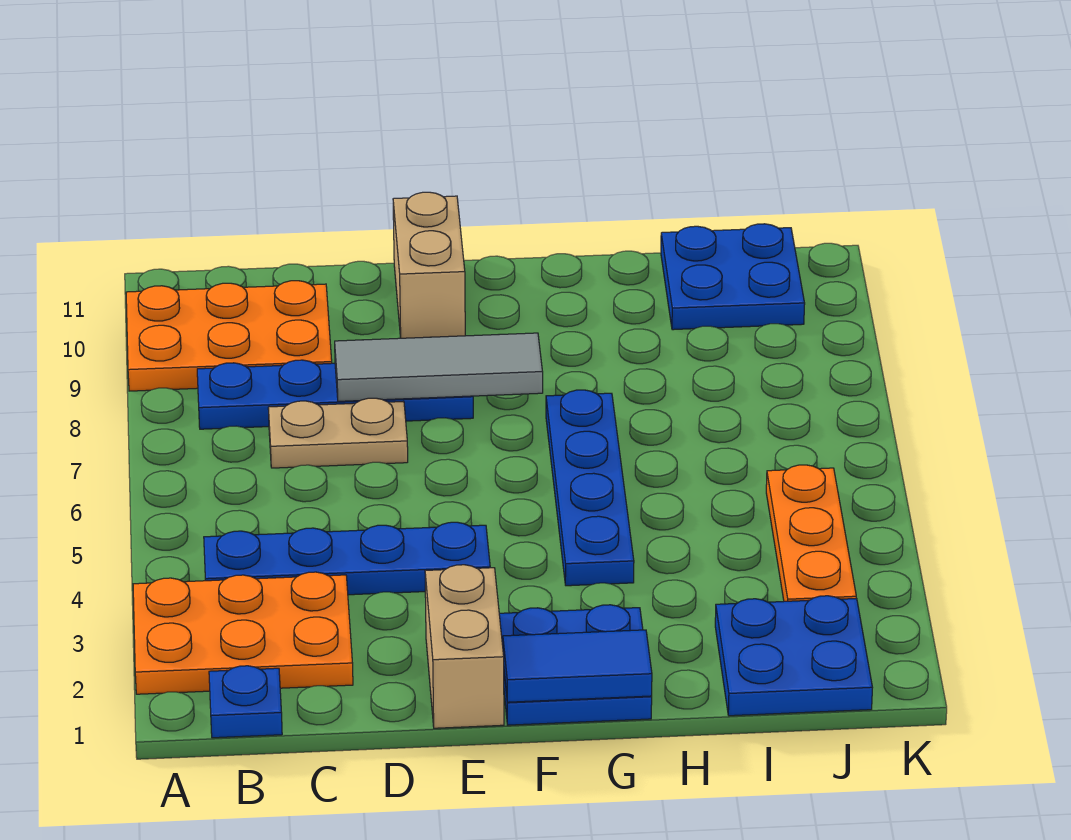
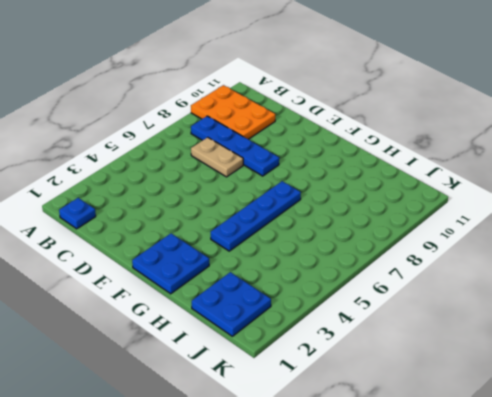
none -> orange plate A2:C3 level 1
none -> blue plate B4:E4 level 1
none -> tan brick E1:E2 level 1

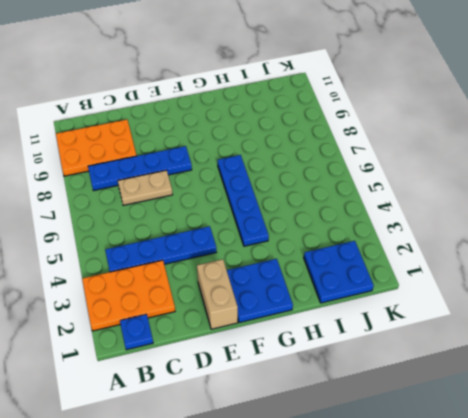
none -> tan brick E10:E11 level 1
none -> blue plate I10:J11 level 1
none -> orange plate J3:J5 level 1

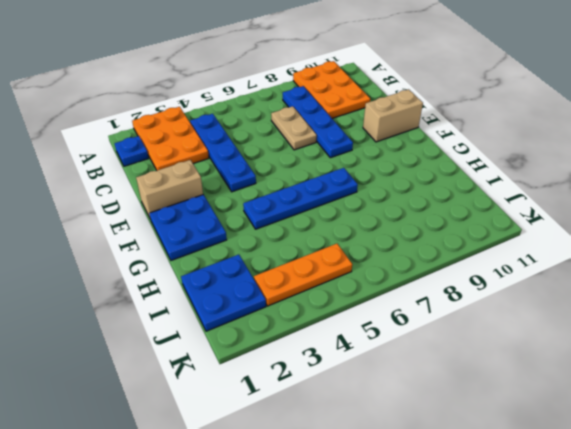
none -> blue plate I10:J11 level 1
none -> grey tile D8:F8 level 2
none -> blue tile F1:G1 level 2

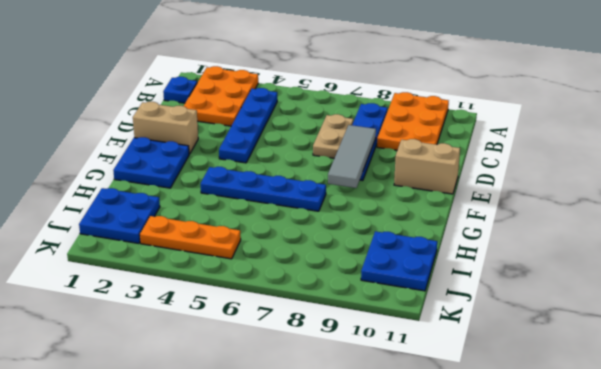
none -> blue tile F1:G1 level 2

